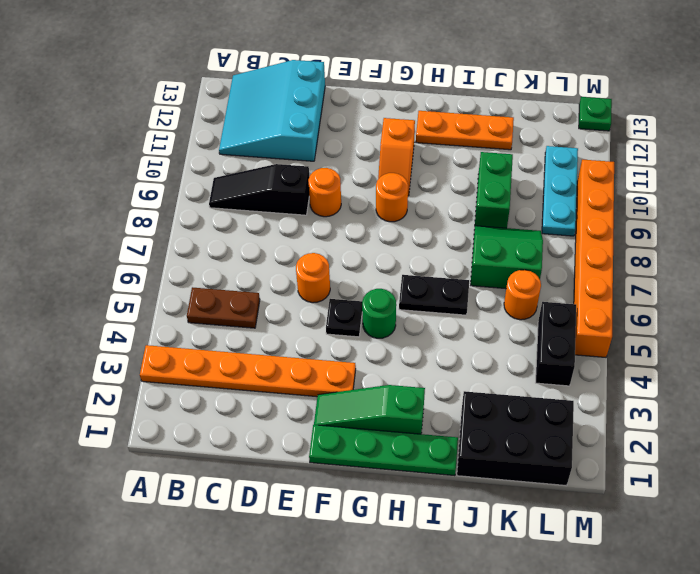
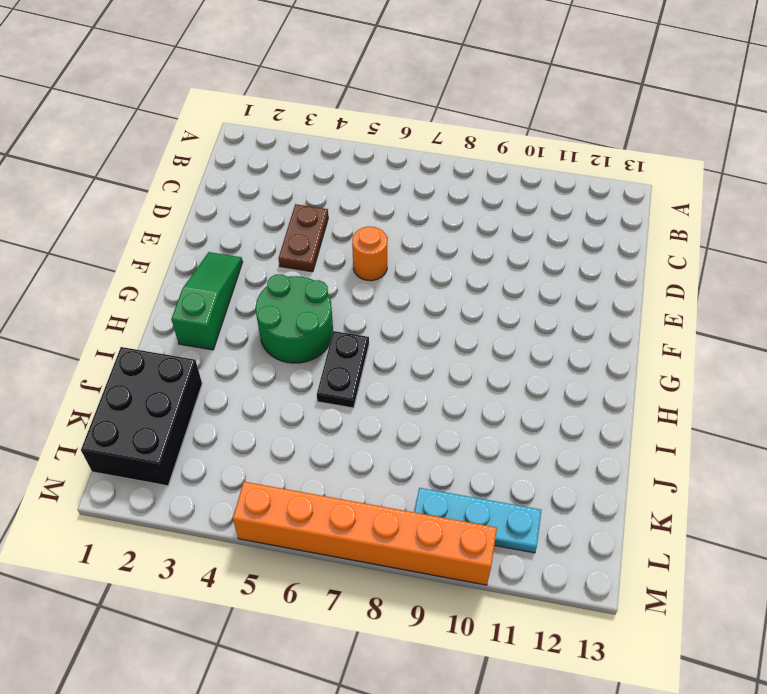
brown plate D4:E4 level 1 -> brown plate B5:C5 level 1
green round brick G4:H5 level 1 -> green round brick G5 level 1
none -> orange plate A3:F3 level 1
none -> black slope B9:D9 level 1 top D
none -> cyan slope B11:D13 level 1 top D

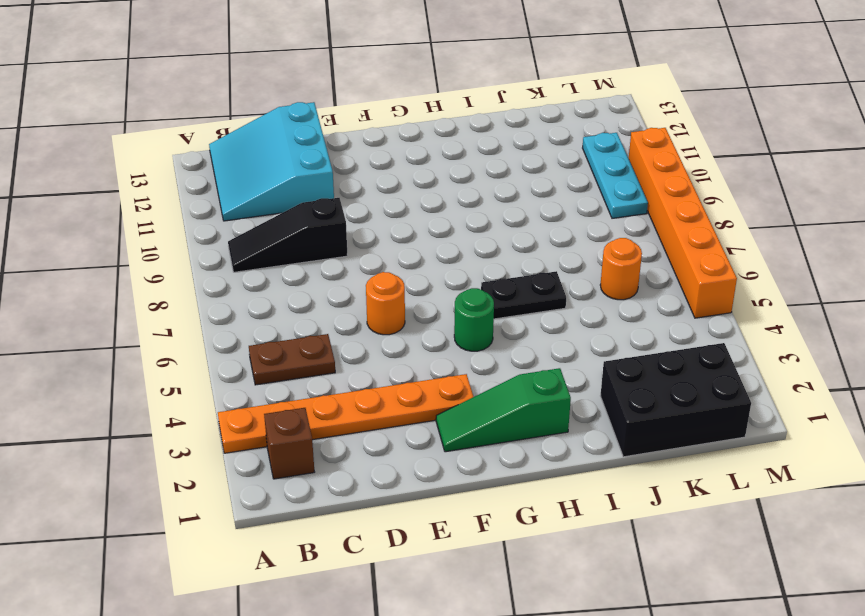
brown brick B2 level 1 -> none
none -> orange round brick E9 level 1
none -> green plate F1:I1 level 1
none -> black plate F5 level 1

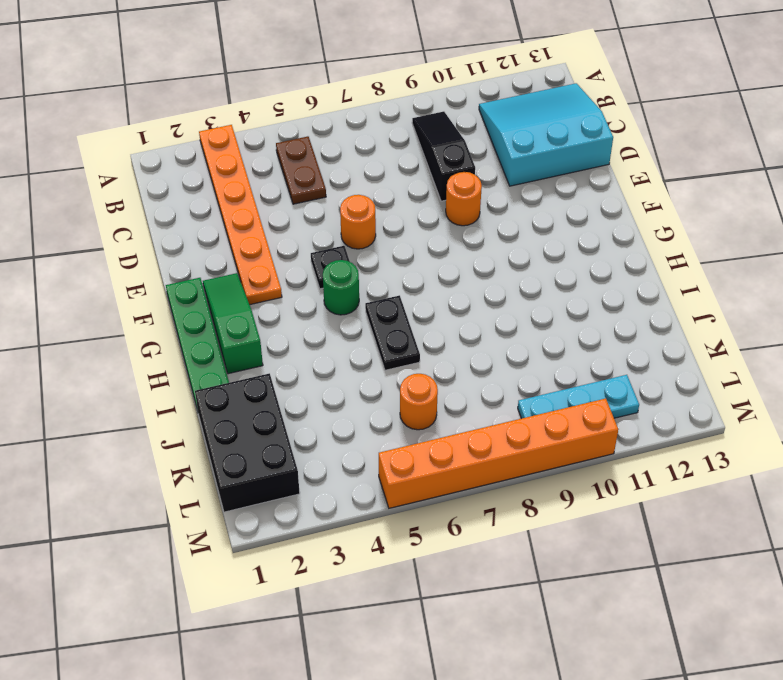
none -> orange round brick G9 level 1
none -> orange slope G10:G11 level 1 top 11
none -> orange plate H12:J12 level 1

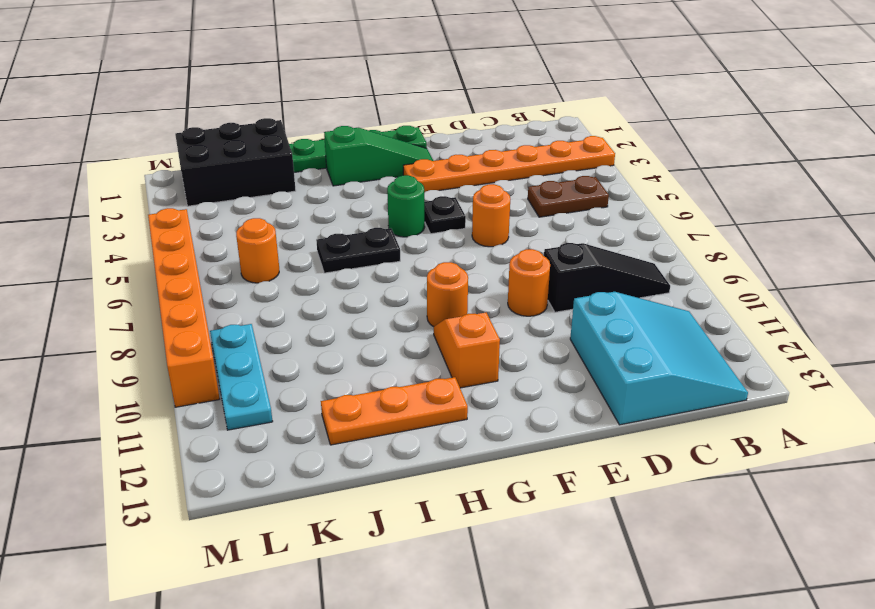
none -> green slope J7:K8 level 1 top 7
none -> green brick J9:J10 level 1
none -> black brick L4:L5 level 1

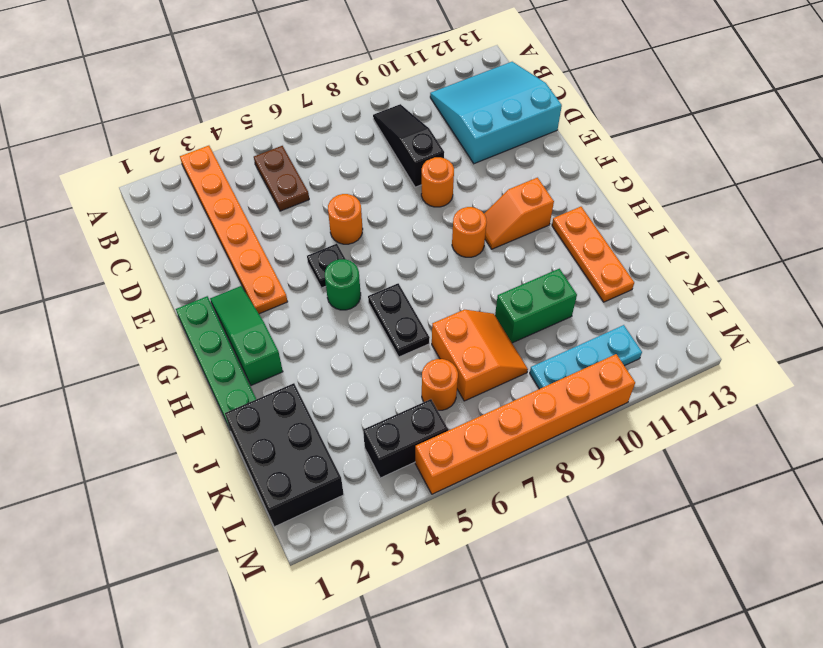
orange slope J7:K8 level 1 top 7 -> green slope J7:K8 level 1 top 7
none -> green plate M13 level 1

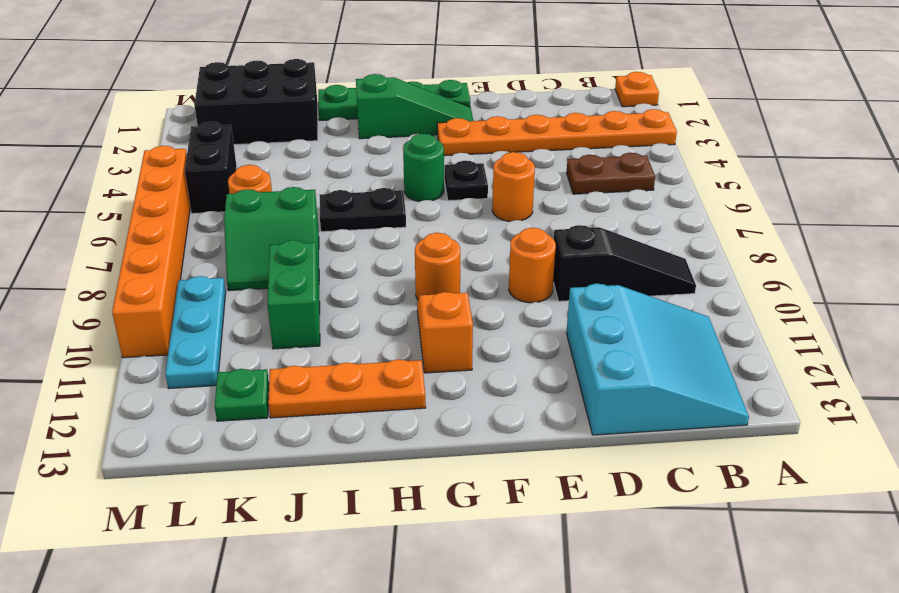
orange plate A1 level 1 -> none
green plate K12 level 1 -> green plate M13 level 1

